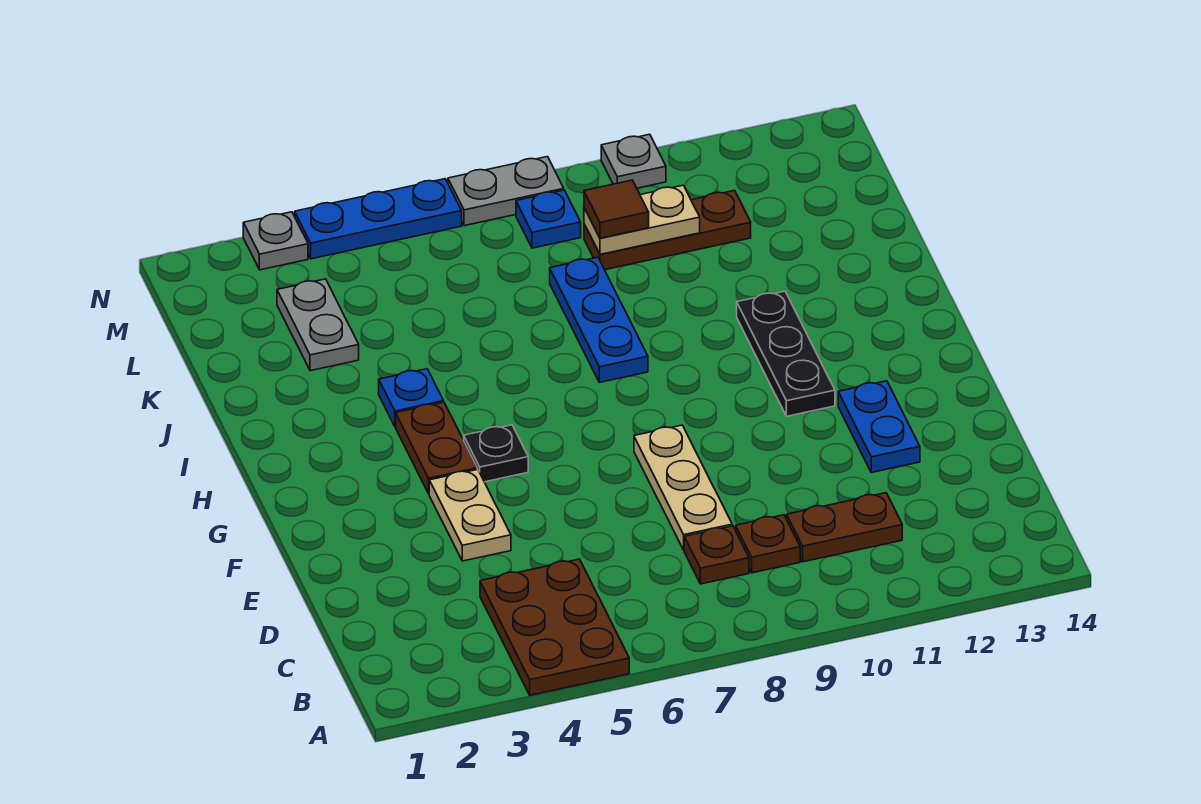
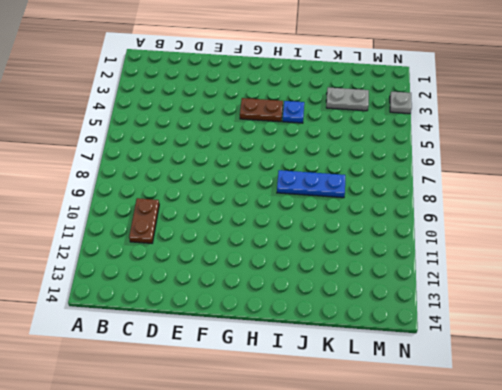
none -> brown plate A4:C5 level 1
none -> brown plate C8 level 1
none -> brown plate C9 level 1

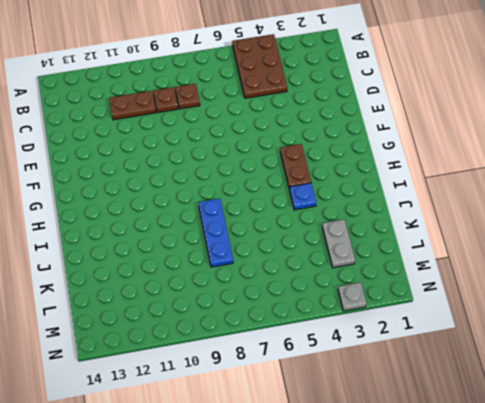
none -> tan plate D8:F8 level 1
none -> tan plate E4:F4 level 1
none -> blue plate E12:F12 level 1

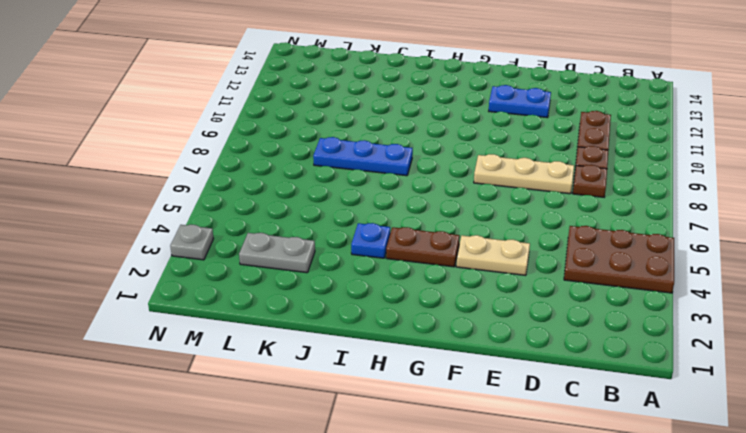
none -> black plate G5 level 1
none -> black plate G11:I11 level 1
none -> brown plate L9:L11 level 1

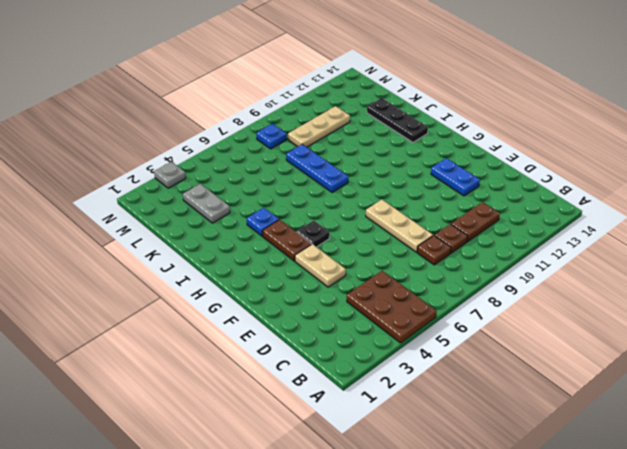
black plate I13:K13 level 1 -> black plate G11:I11 level 1
tan plate L9:L11 level 1 -> brown plate L9:L11 level 1
none -> blue plate N4:N6 level 1
none -> grey plate N7:N8 level 1
none -> grey plate N10 level 1

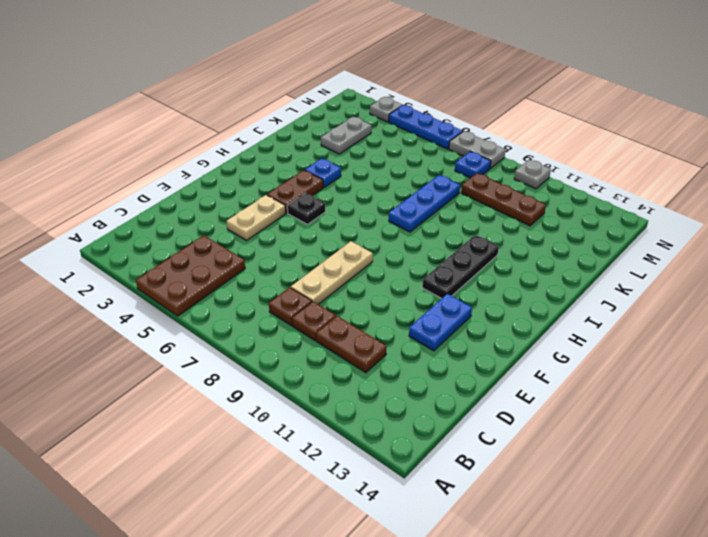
none -> tan plate L9:L10 level 2
none -> brown tile L9 level 3

